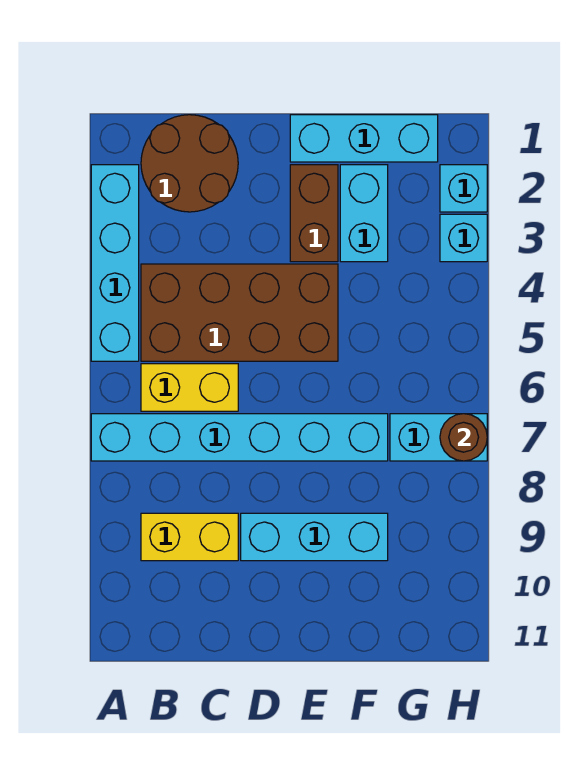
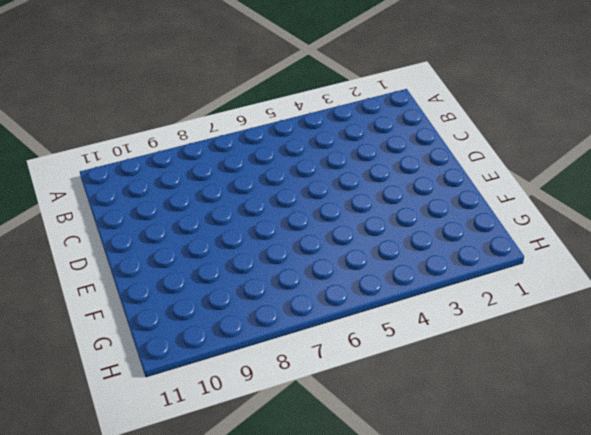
none -> cyan brick A2:A5 level 1
none -> cyan brick A7:F7 level 1
none -> brown round brick B1:C2 level 1

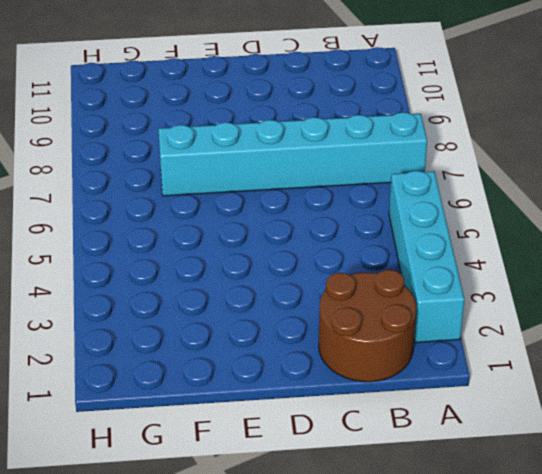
none -> brown brick B4:E5 level 1
none -> yellow brick B6:C6 level 1
none -> yellow brick B9:C9 level 1

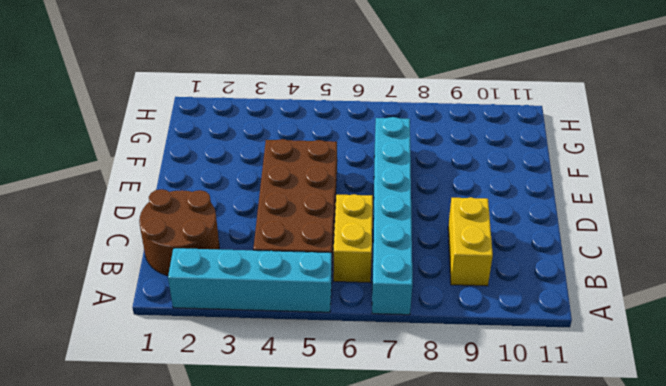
none -> cyan brick D9:F9 level 1
none -> cyan brick E1:G1 level 1
none -> brown brick E2:E3 level 1

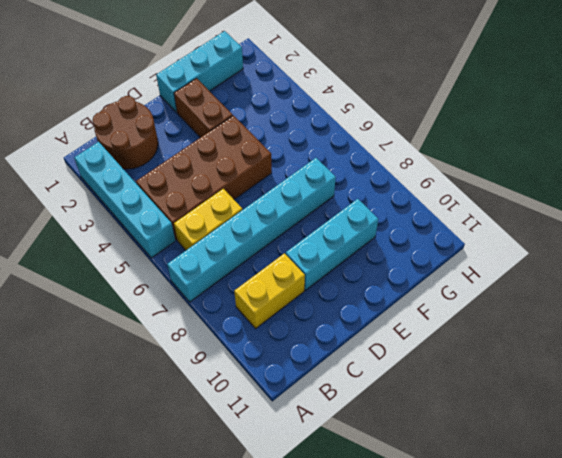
none -> cyan brick F2:F3 level 1
none -> cyan brick G7:H7 level 1
none -> cyan brick H2 level 1

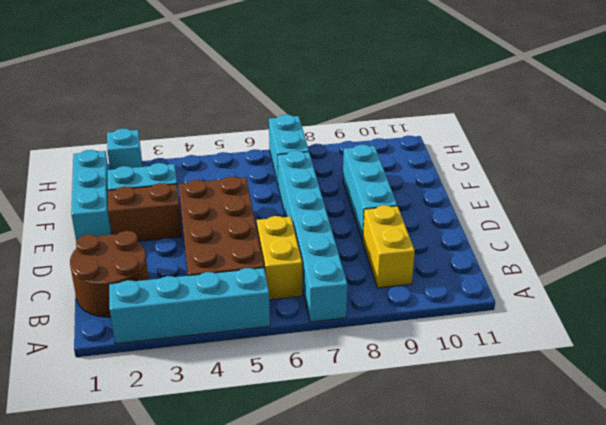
none -> cyan brick H3 level 1
none -> brown round brick H7 level 2

